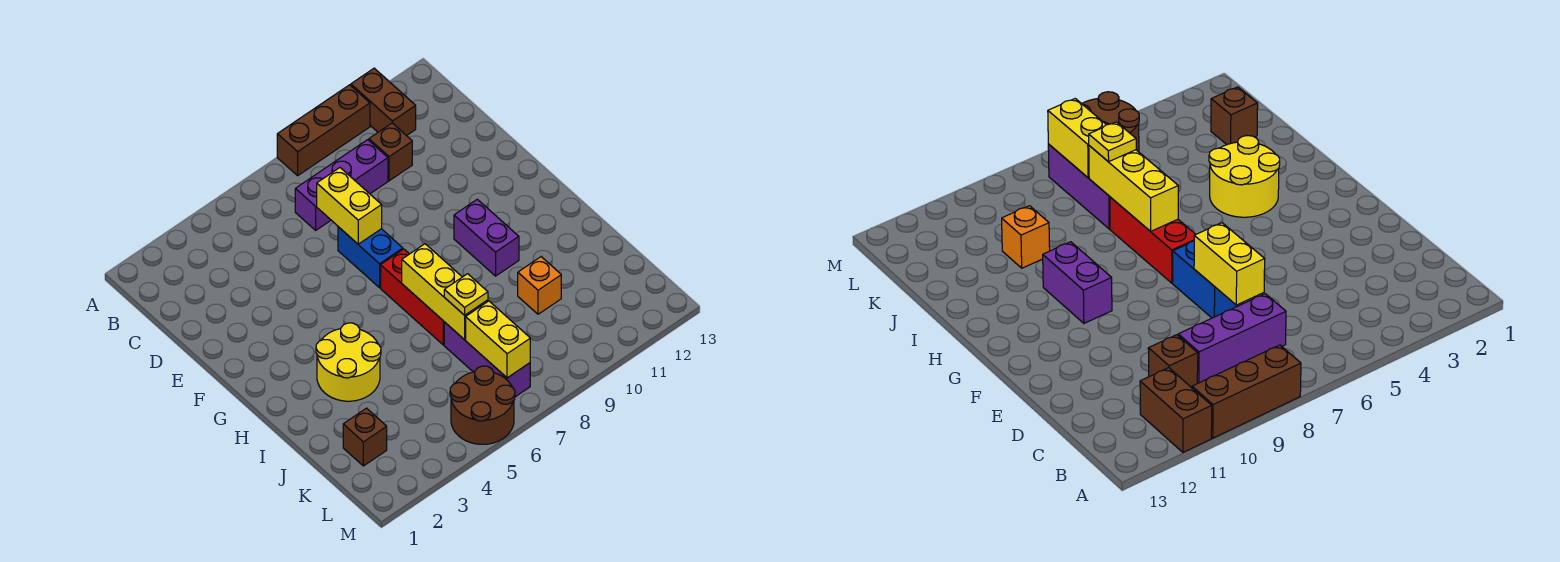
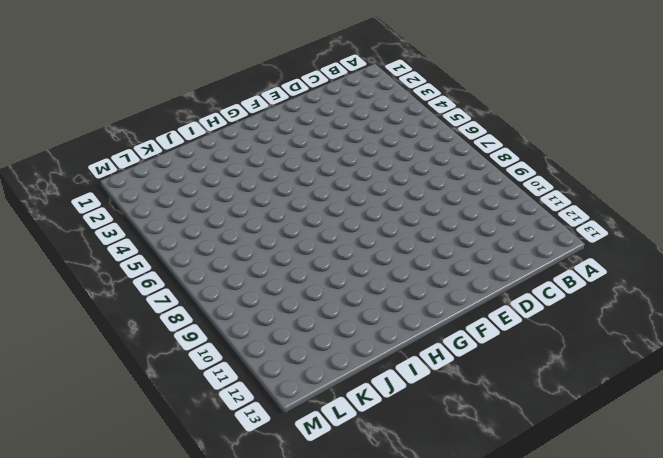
none -> brown brick A8:A10 level 1
none -> brown brick A11:B11 level 1
none -> purple brick C7:C9 level 1

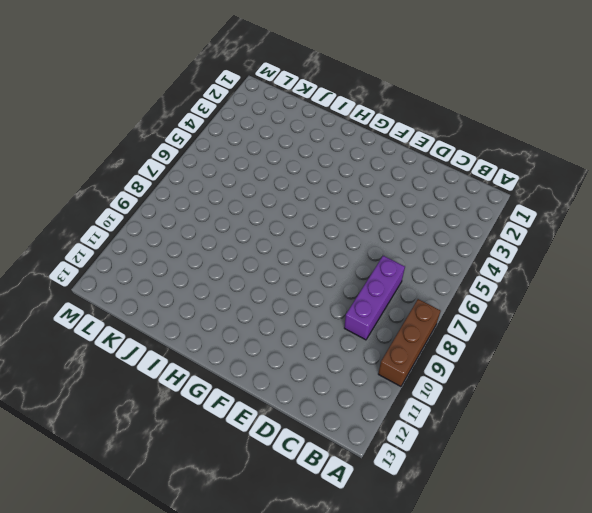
none -> brown brick A11:B11 level 1
none -> brown brick C10 level 1
none -> blue brick E7:F7 level 1

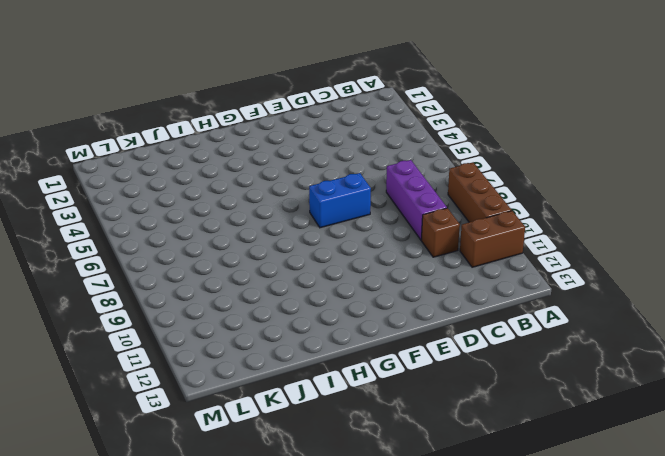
none -> red brick G7:I7 level 1
none -> purple brick G10:H10 level 1
none -> yellow round brick H3:I4 level 1

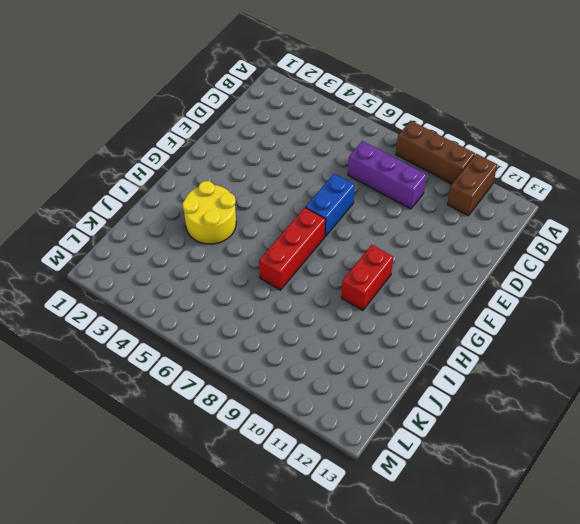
red brick G10:H10 level 1 -> purple brick G10:H10 level 1
none -> brown brick C10 level 1
none -> purple brick J7:L7 level 1
none -> orange brick J10 level 1

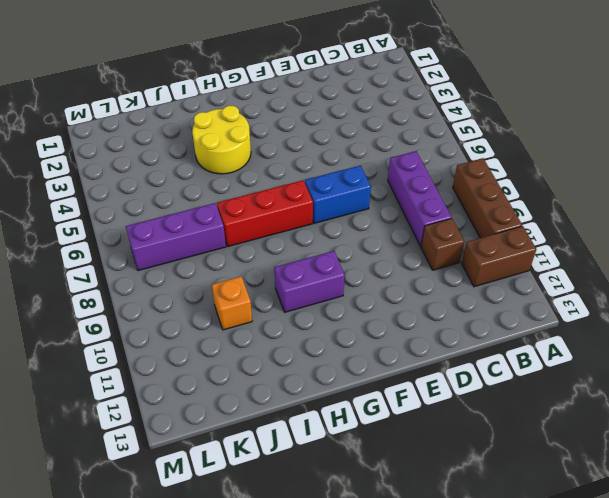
none -> brown brick K2 level 1
none -> brown round brick L5:M6 level 1
none -> yellow brick D7:E7 level 2

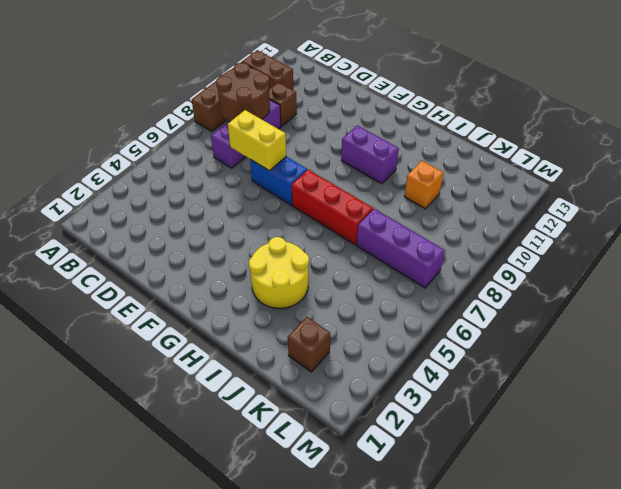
brown round brick B8:C9 level 2 -> brown round brick L5:M6 level 1
none -> yellow brick H7:J7 level 2
none -> yellow brick K7:L7 level 2
none -> yellow plate J7 level 3

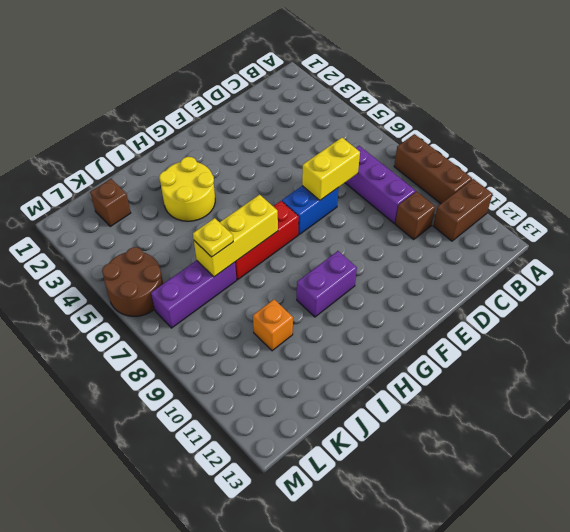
none -> yellow brick K7:L7 level 2

